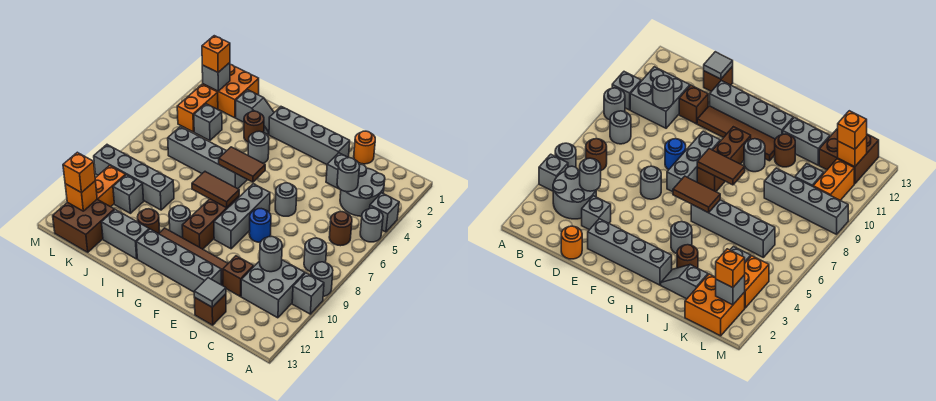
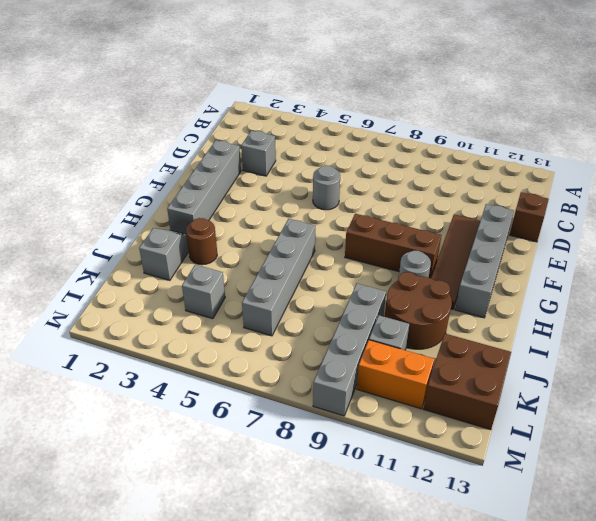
brown round brick I10:J11 level 1 -> brown round brick I11 level 1
none -> grey brick A4 level 1
none -> grey round brick A5 level 1
none -> grey round brick A9 level 1
none -> grey brick A10 level 1

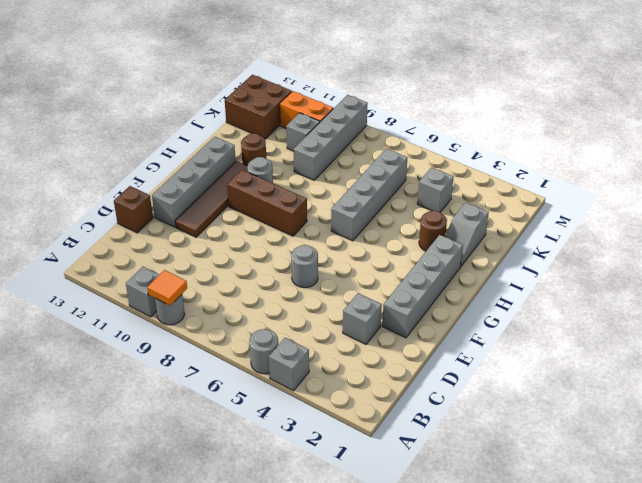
orange tile A9 level 2 -> none
none -> grey round brick B3:C4 level 1
none -> brown round brick B6 level 1
none -> grey round brick B8 level 1
none -> grey brick B10:C11 level 1

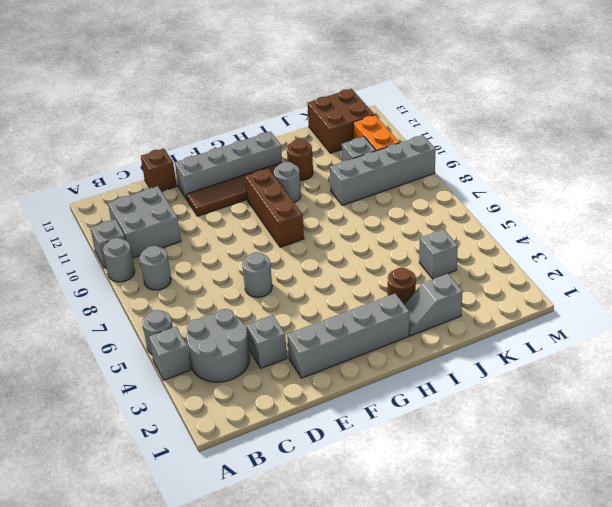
none -> brown round brick B6 level 1
none -> orange round brick D1 level 1
none -> brown brick D11 level 1
none -> blue round brick E8 level 1

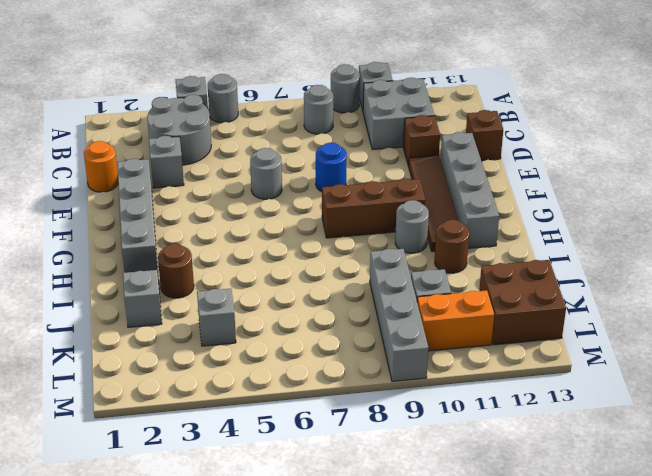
none -> brown round brick B6 level 1
none -> grey brick F7:F9 level 1
none -> grey round brick H4 level 1
none -> grey brick H6:K6 level 1

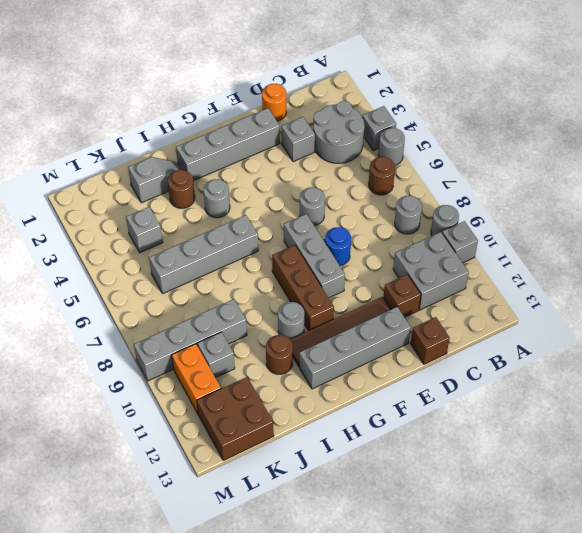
none -> grey brick I12:J12 level 1
none -> orange brick K1:L2 level 1
none -> orange brick L3:L4 level 1
none -> grey round brick C4 level 2

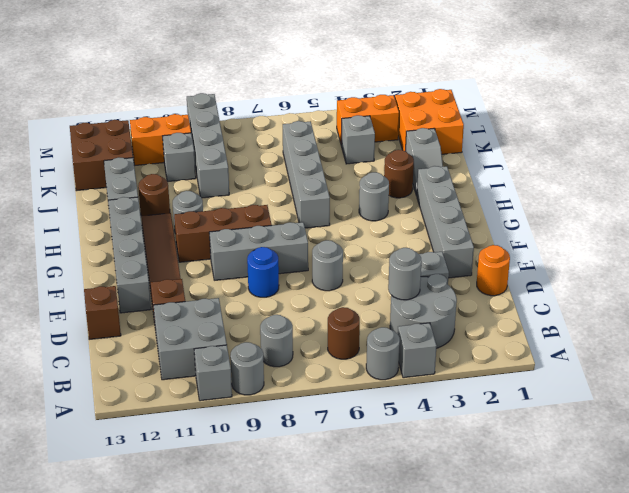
none -> grey round brick C10 level 2
none -> grey tile D13 level 2
none -> brown tile G6:H6 level 2
none -> brown tile G8:H8 level 2

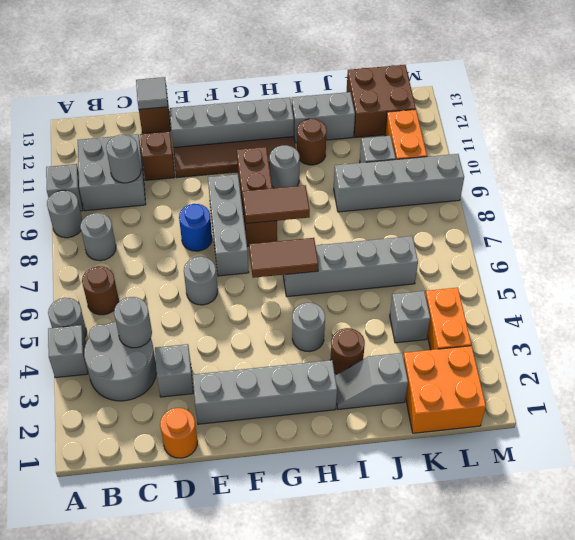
none -> grey brick L2 level 2
none -> orange brick L12 level 2
none -> orange brick L2 level 3
none -> orange brick L12 level 3

